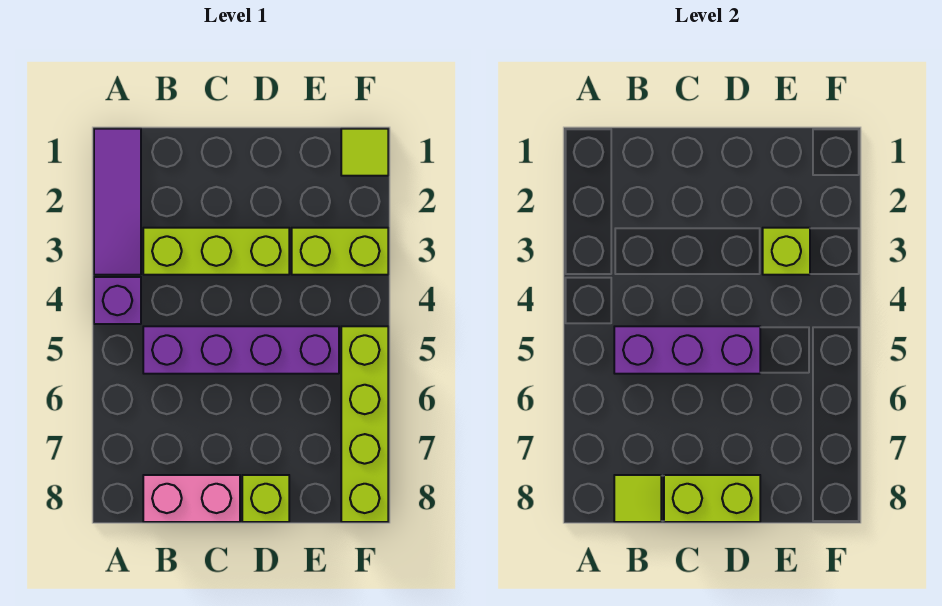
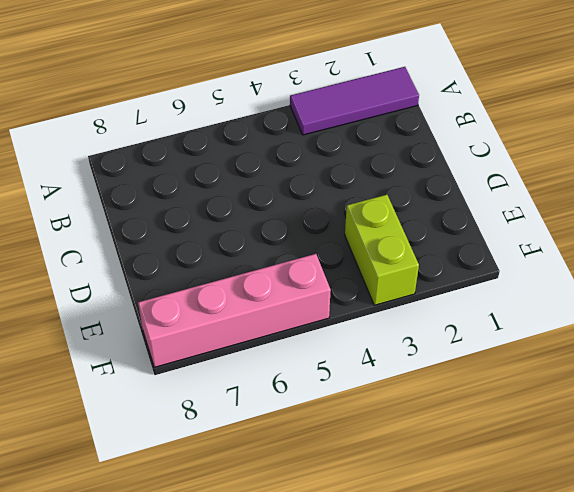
pink brick F5:F8 level 1 -> lime brick F5:F8 level 1
none -> purple brick A4 level 1
none -> lime brick B3:D3 level 1
none -> purple brick B5:E5 level 1

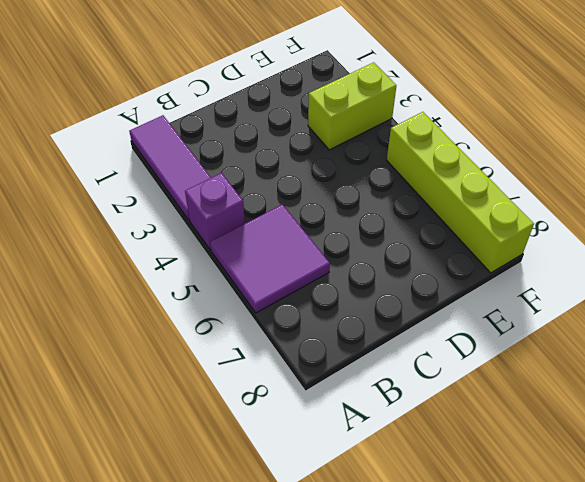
purple tile A5:B6 level 1 -> purple brick B5:E5 level 1
none -> lime brick B3:D3 level 1
none -> pink brick B8:C8 level 1
none -> lime brick D8 level 1

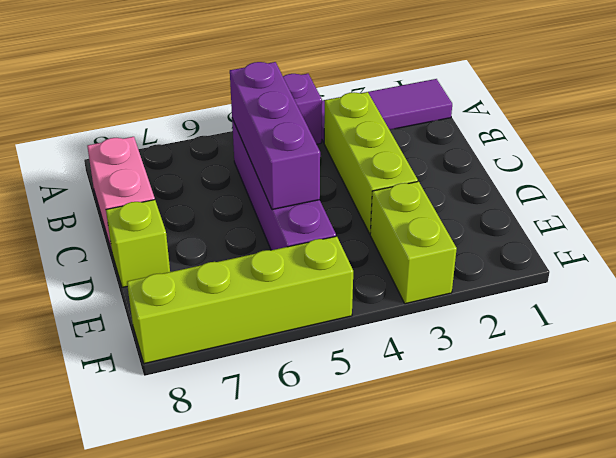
none -> lime tile F1 level 1
none -> lime tile B8 level 2
none -> lime brick C8:D8 level 2

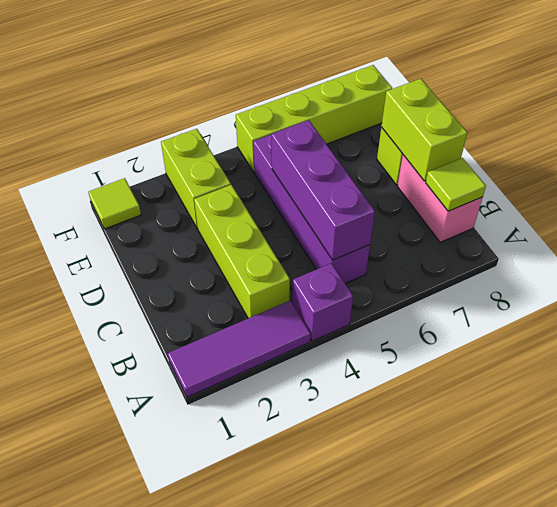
none -> lime brick E3 level 2

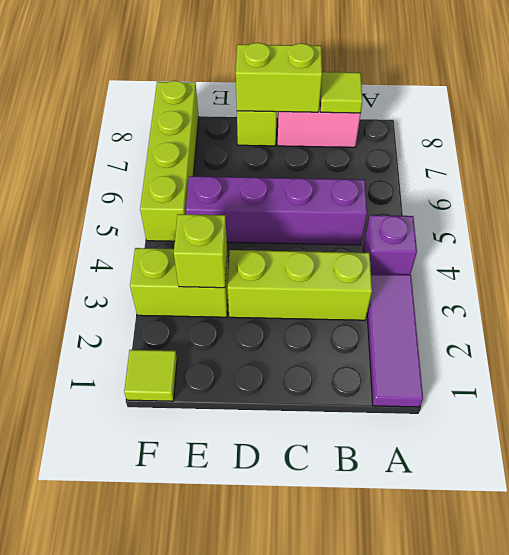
none -> purple brick B5:D5 level 2

